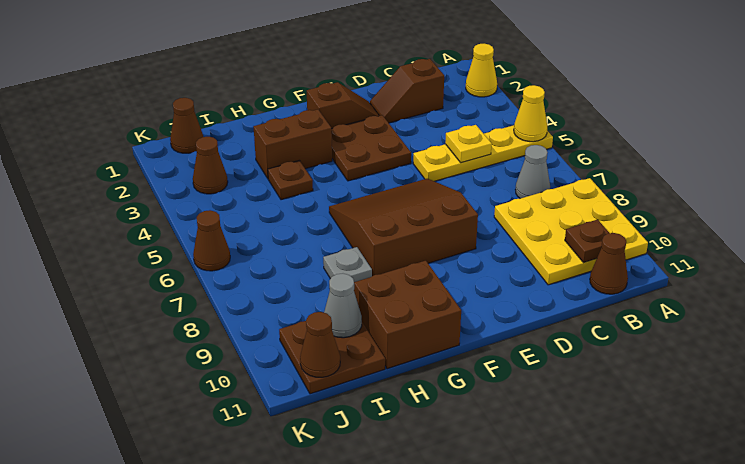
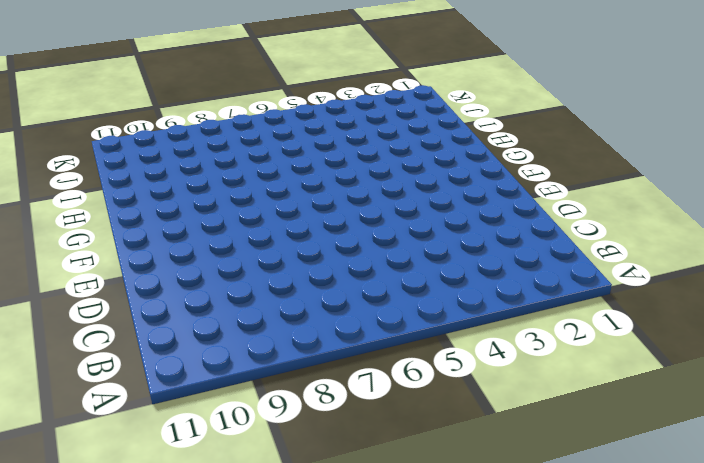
none -> yellow cone A2 level 1
none -> yellow plate A5:D5 level 1
none -> yellow plate A8:C10 level 1

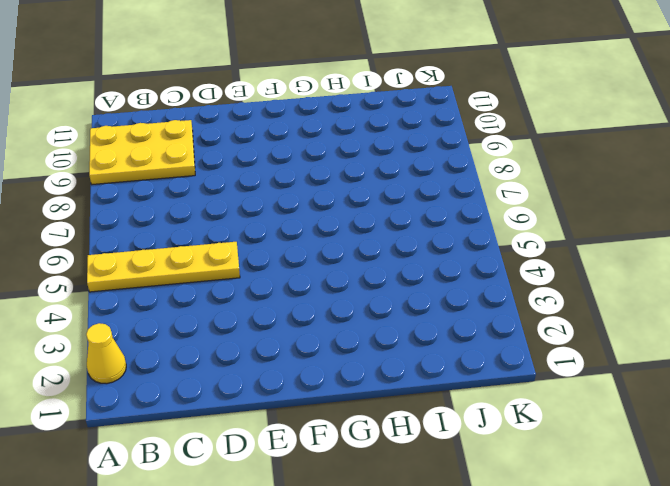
yellow plate A9:C10 level 1 -> yellow plate A8:C10 level 1
none -> grey cone B7 level 1
none -> brown cone B11 level 1
none -> brown slope C2:D2 level 1 top C

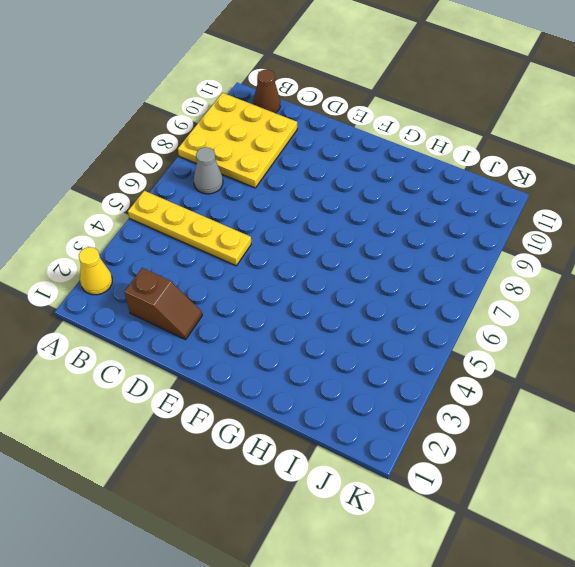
none -> brown slope E2:F2 level 1 top F
none -> brown plate E3:F4 level 1
none -> brown slope E6:G8 level 1 top 8

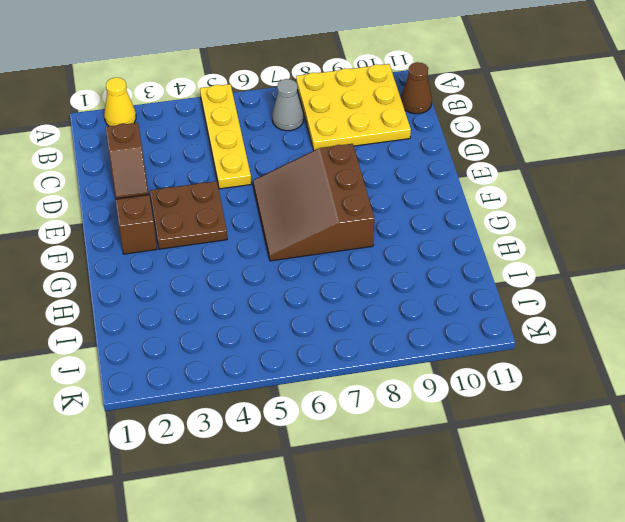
none -> brown brick G3:H3 level 1
none -> brown brick G10:H11 level 1
none -> brown plate H4 level 1

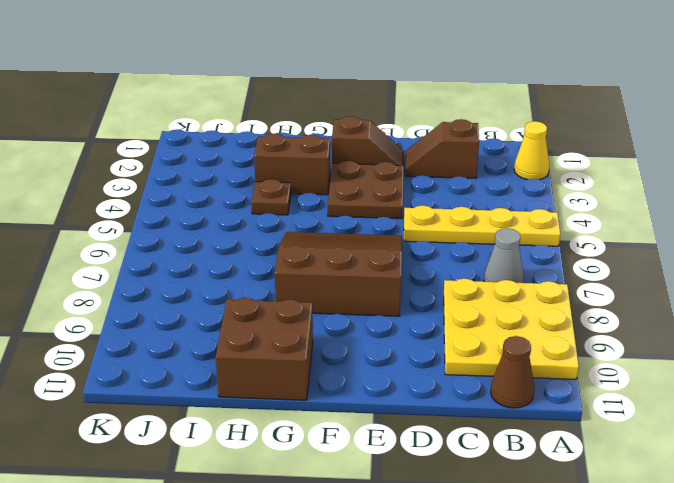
none -> grey plate H8 level 1
none -> brown plate I10:J11 level 1
none -> brown cone J1 level 1

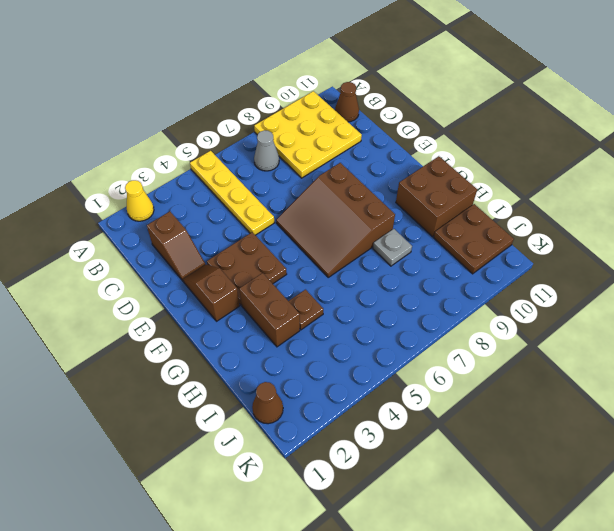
none -> brown cone J3 level 1
none -> brown cone K6 level 1
none -> yellow cone A5 level 2

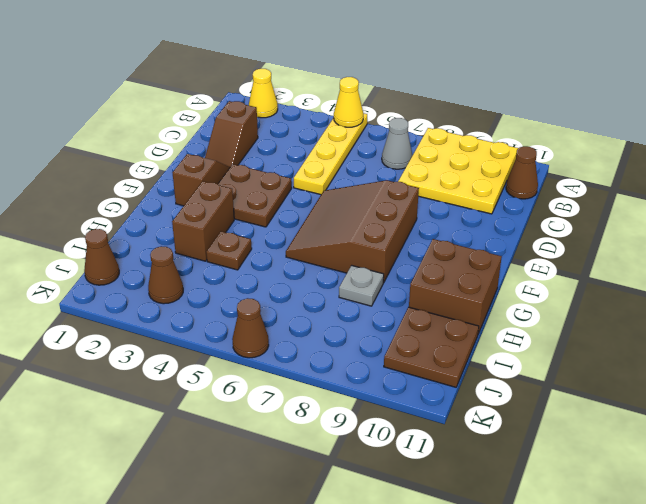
none -> brown plate B10 level 2
none -> yellow plate C5 level 2
none -> grey cone I10 level 2

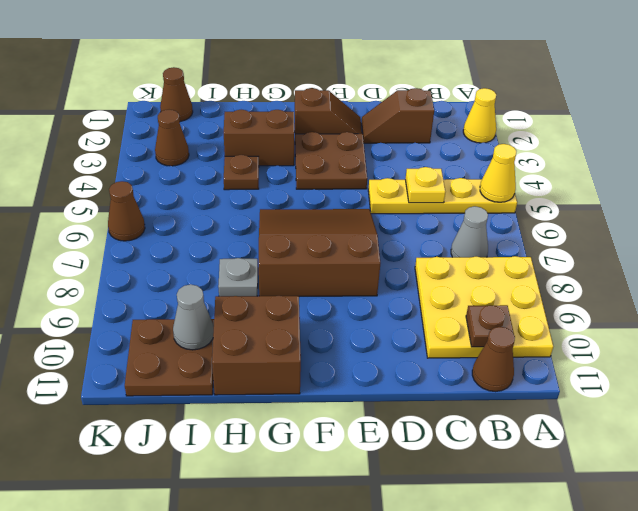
none -> brown cone J11 level 2

